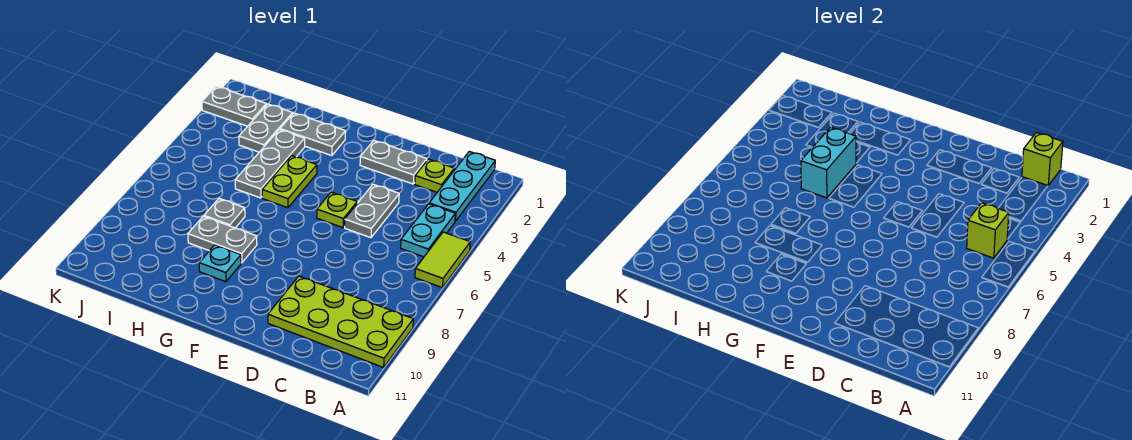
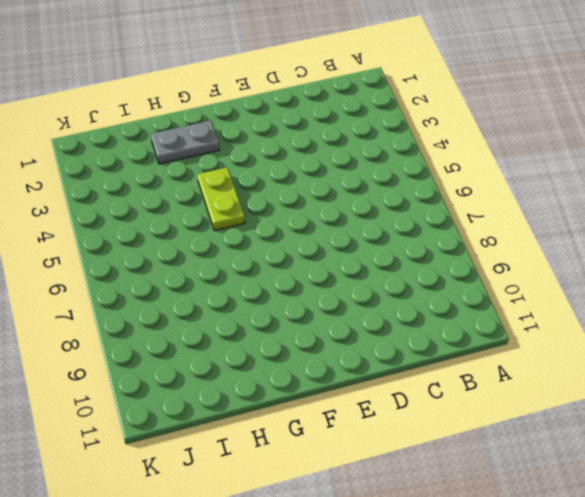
none -> lime tile A5:A6 level 1
none -> lime plate A9:D10 level 1
none -> cyan plate B1:B3 level 1

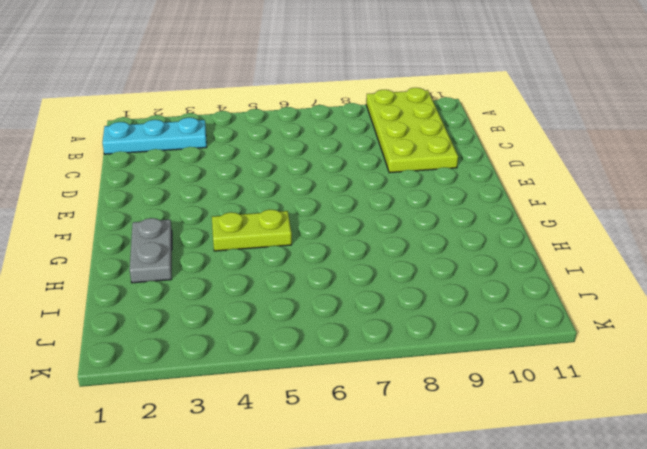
none -> lime tile A5:A6 level 1
none -> cyan plate B4:B5 level 1
none -> lime plate C2 level 1

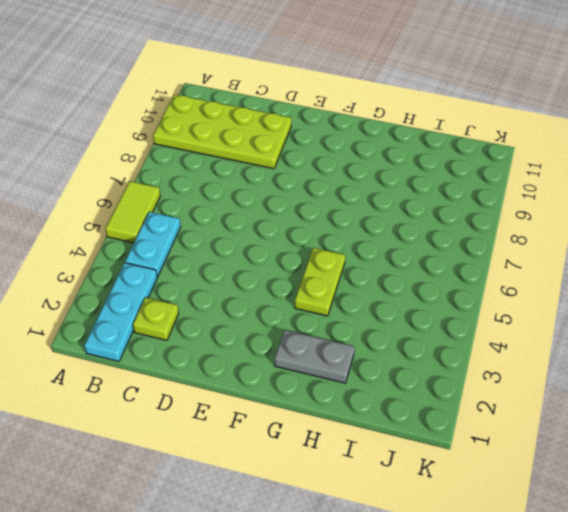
none -> grey plate D2:E2 level 1
none -> grey plate D4:D5 level 1
none -> lime plate E5 level 1

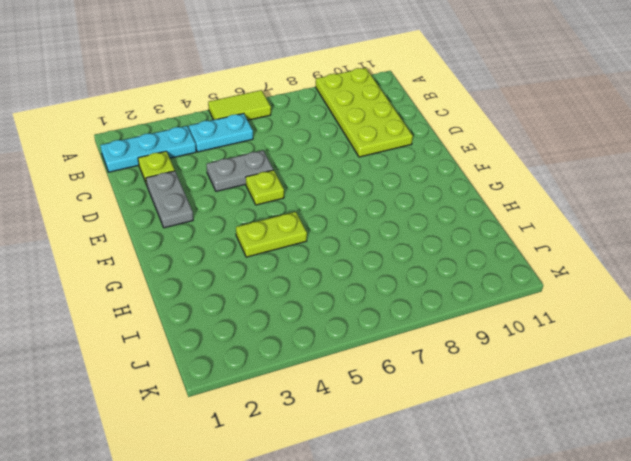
none -> grey plate G2:H2 level 1
none -> grey plate G8:H8 level 1
none -> cyan plate G9 level 1

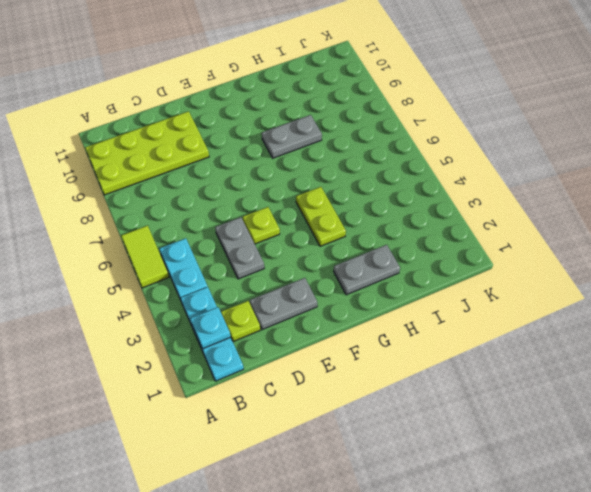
cyan plate B2 level 2 -> cyan plate G9 level 1
none -> grey plate H3:H5 level 1
none -> grey plate H7 level 1
none -> grey plate I2:I3 level 1

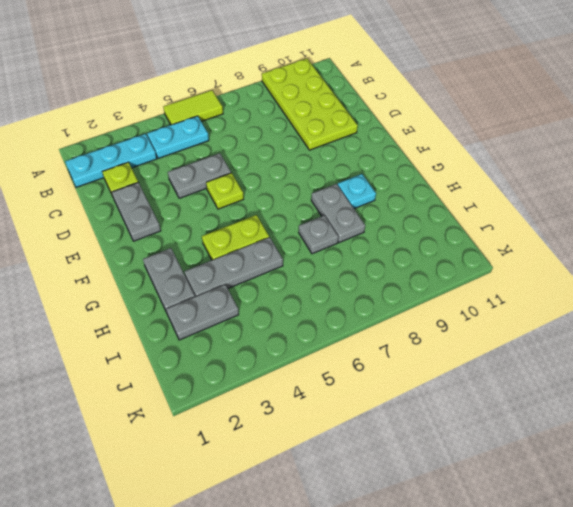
none -> grey plate J2:K2 level 1
none -> lime brick B1 level 2
none -> lime brick B5 level 2

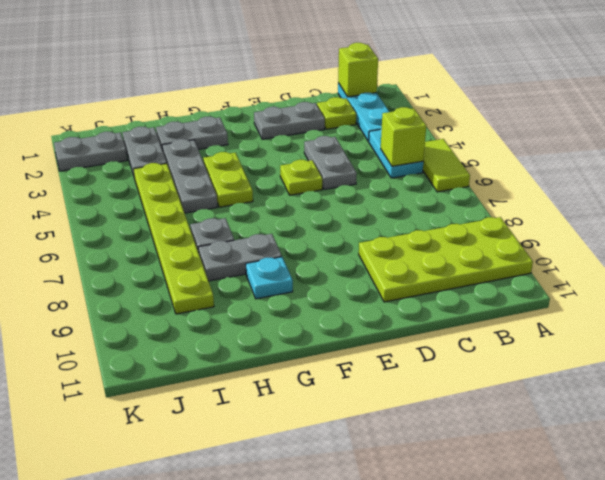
lime plate I4:I9 level 1 -> none
none -> cyan brick H4:H5 level 2

